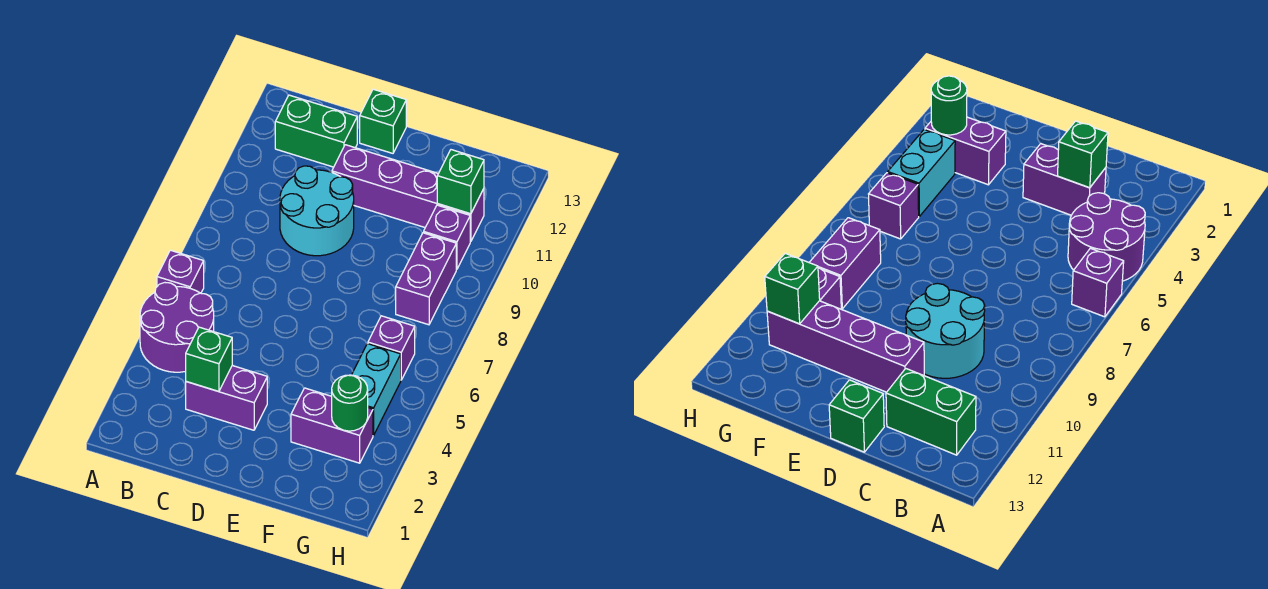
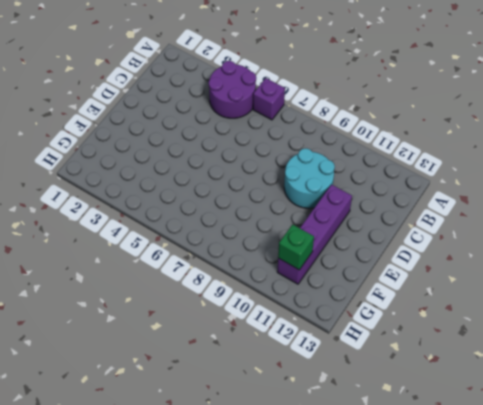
none -> green brick B12:C12 level 1
none -> purple brick C3:D3 level 1
none -> green brick D13 level 1

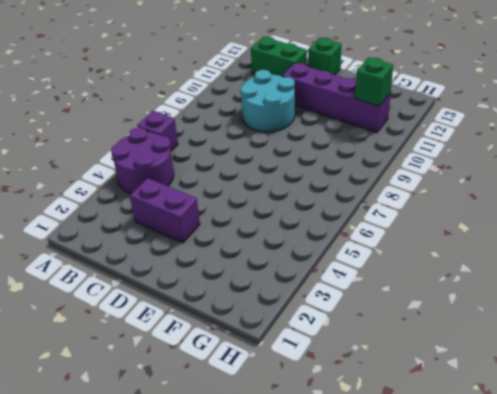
none -> purple brick F3:G3 level 1
none -> cyan brick G4:G5 level 1
none -> purple brick G6 level 1

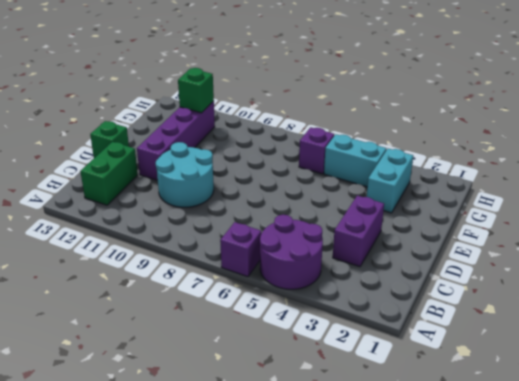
cyan brick F3:G3 level 1 -> purple brick F3:G3 level 1
none -> purple brick G8:G9 level 1
none -> purple brick G10 level 1
none -> green brick C3 level 2

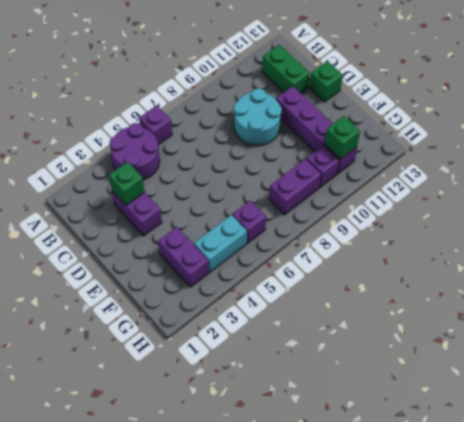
none -> green round brick G3 level 2

